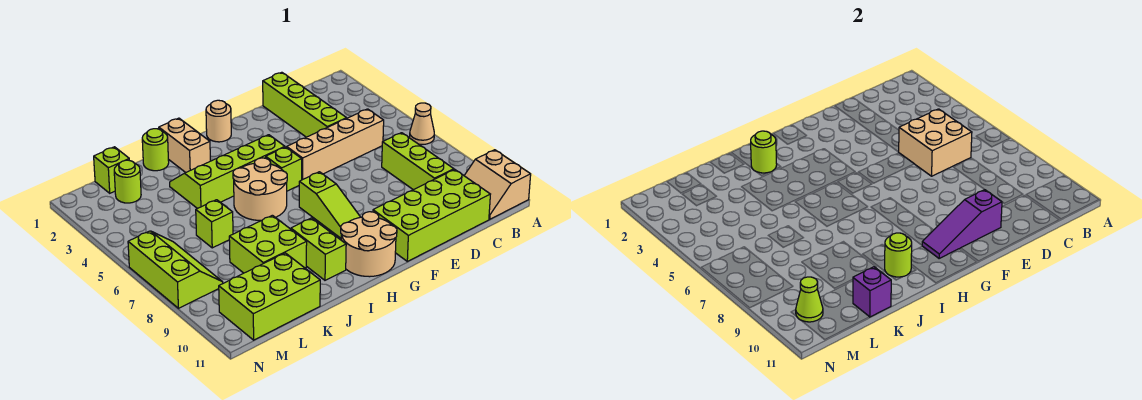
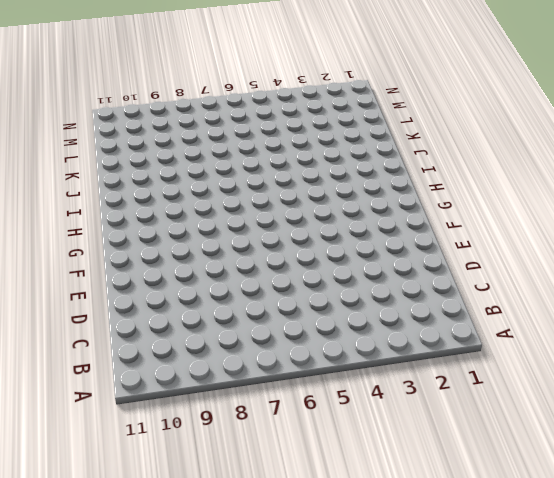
none -> tan cone A6 level 1
none -> tan slope A10:B11 level 1 top A
none -> tan brick C5:F5 level 1

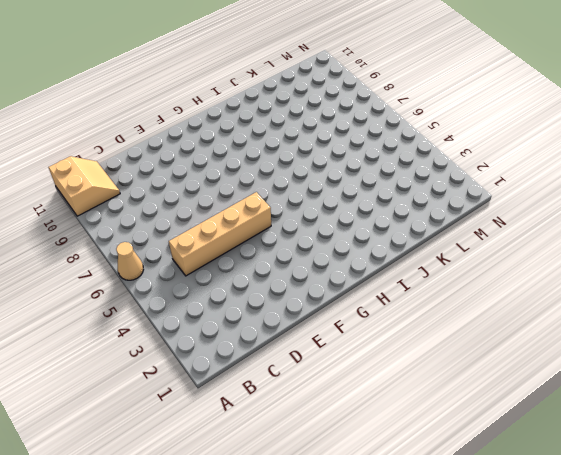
none -> lime brick C7:C9 level 1
none -> lime brick C10:F11 level 1
none -> lime brick D1:D4 level 1

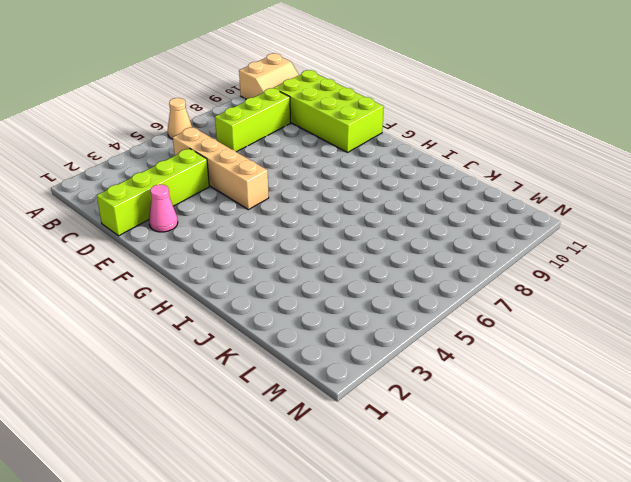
pink cone E2 level 1 -> none
none -> tan round brick G1 level 1
none -> lime slope G3:J4 level 1 top 4
none -> lime brick G5 level 1

